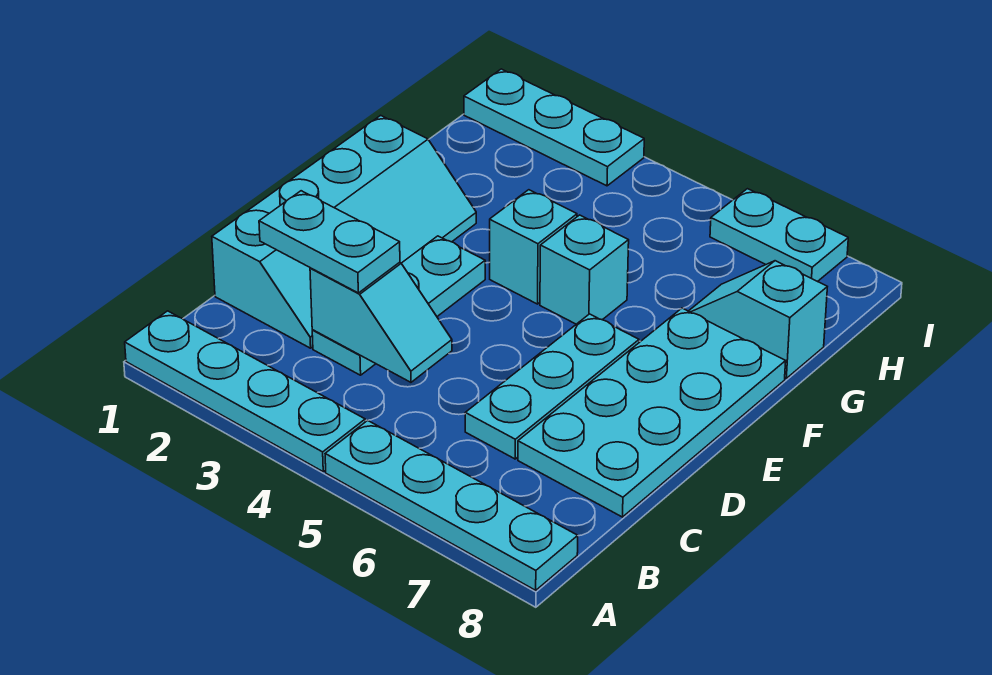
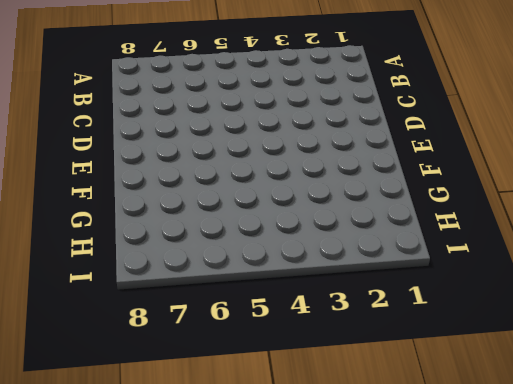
none -> cyan plate A1:A4 level 1
none -> cyan plate A5:A8 level 1
none -> cyan slope C1:F2 level 1 top 1

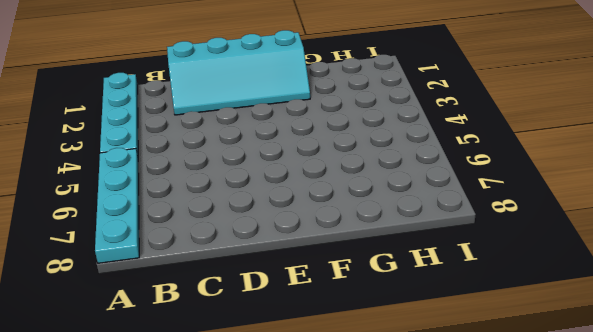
none -> cyan plate C3:E3 level 1
none -> cyan plate C6:E6 level 1
none -> cyan plate C7:F8 level 1

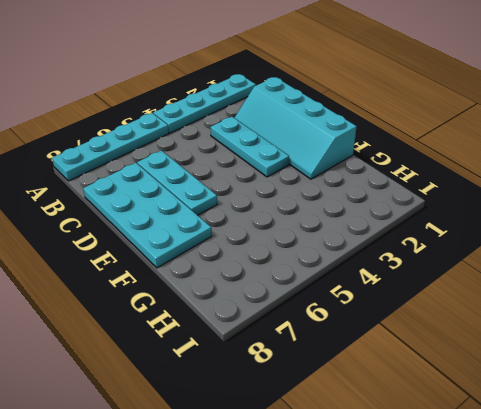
none -> cyan brick F4 level 1
none -> cyan brick F5 level 1
none -> cyan slope G7:G8 level 1 top 8

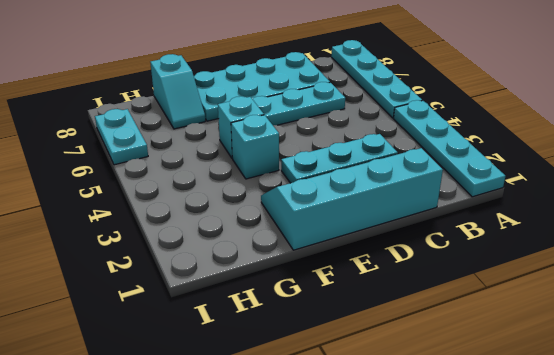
none -> cyan plate I1:I3 level 1
none -> cyan slope C3:C4 level 2 top 3
none -> cyan plate C2:C3 level 3

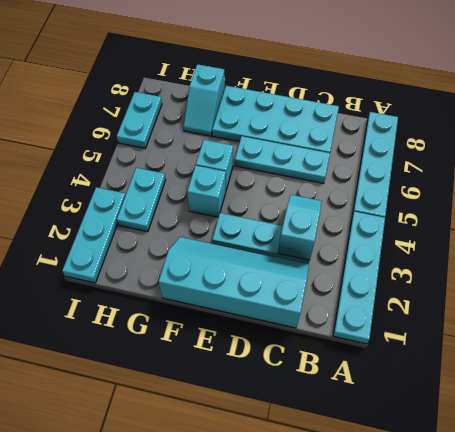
cyan plate H3:H4 level 1 -> cyan plate C2:C3 level 3

